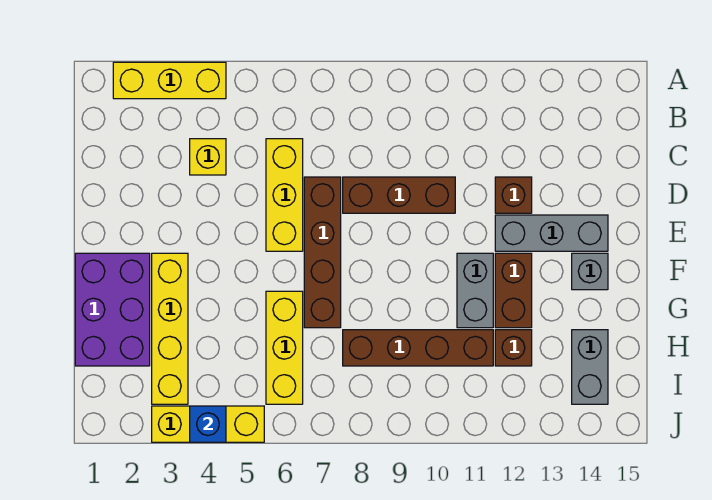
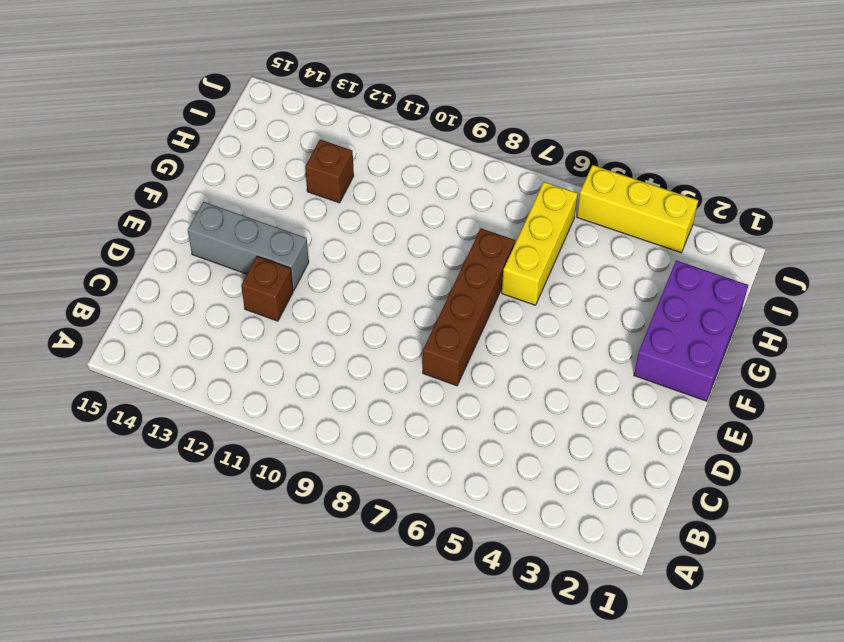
none -> yellow brick A2:A4 level 1
none -> yellow brick C4 level 1
none -> yellow brick C6:E6 level 1

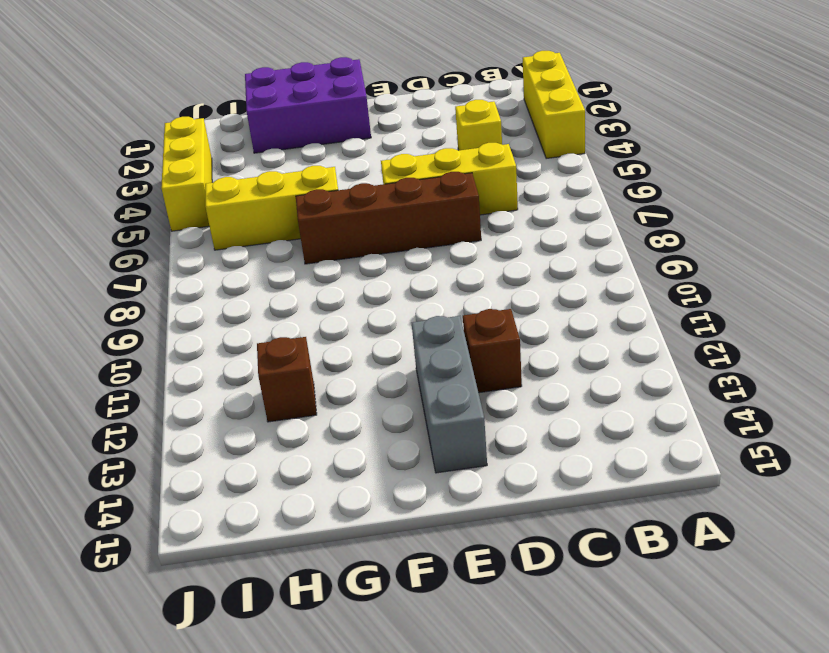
none -> brown brick D8:D10 level 1
none -> yellow brick F3:I3 level 1
none -> grey brick F11:G11 level 1

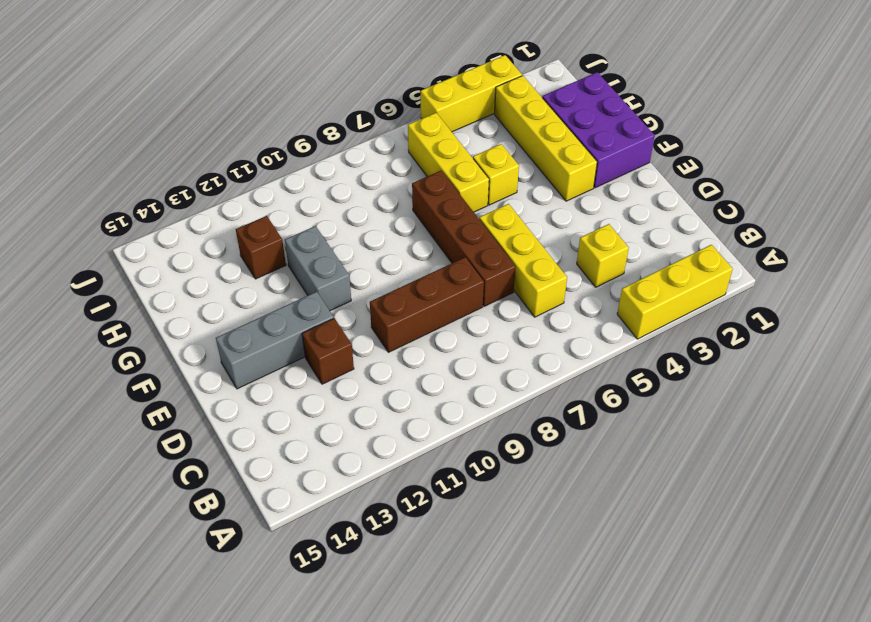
yellow brick G5 level 1 -> none
none -> brown brick F12:G12 level 1
none -> grey brick F14 level 1
none -> brown brick H8:H11 level 1

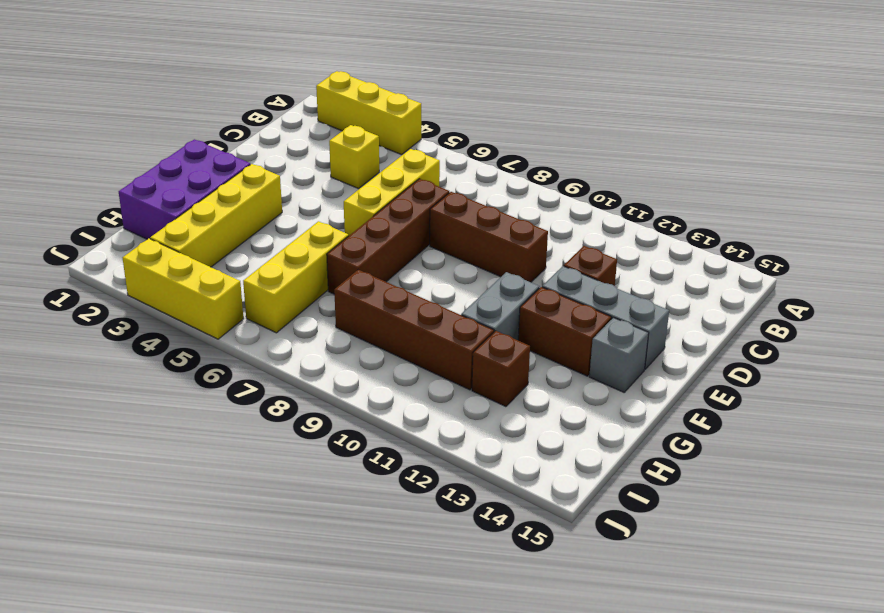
brown brick F12:F13 level 1 -> brown brick F12:G12 level 1
none -> grey brick H14:I14 level 1
none -> blue brick J4 level 2

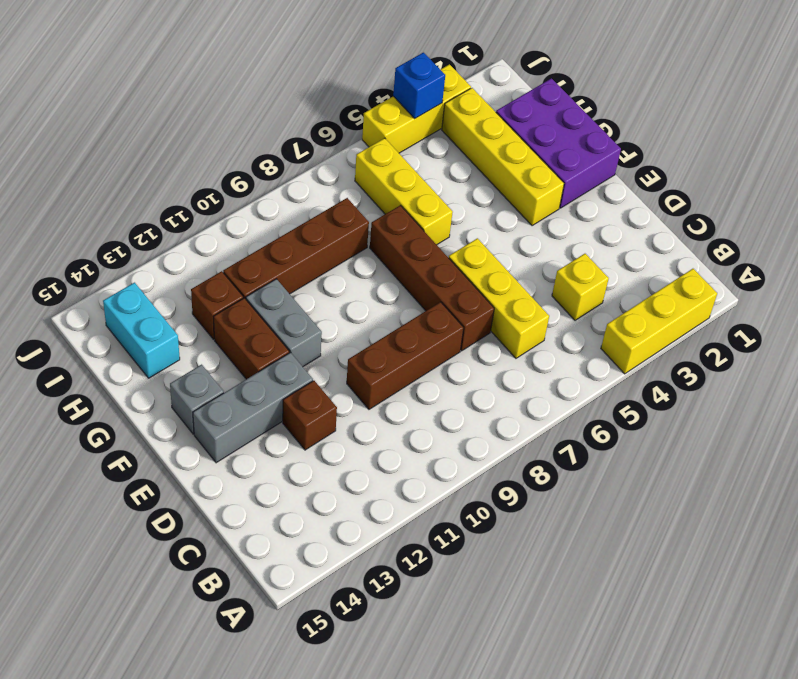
cyan brick H14:I14 level 1 -> grey brick H14:I14 level 1

